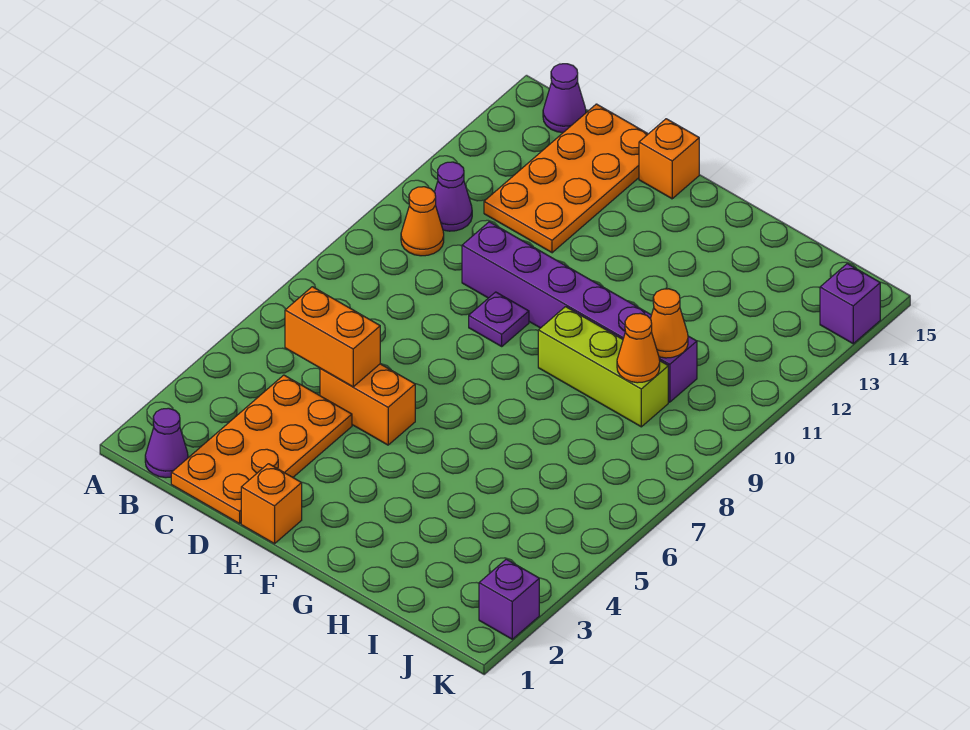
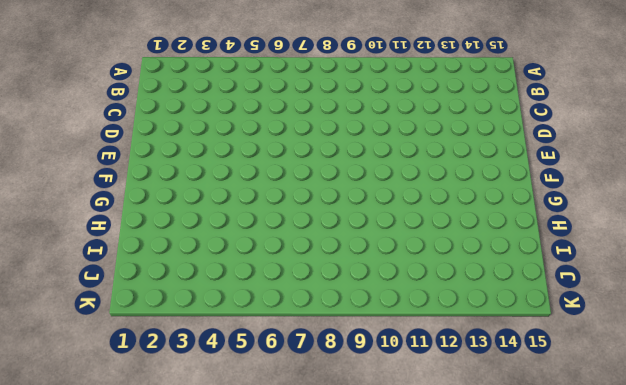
none -> purple cone B1 level 1
none -> orange cone B10 level 1
none -> purple cone B11 level 1

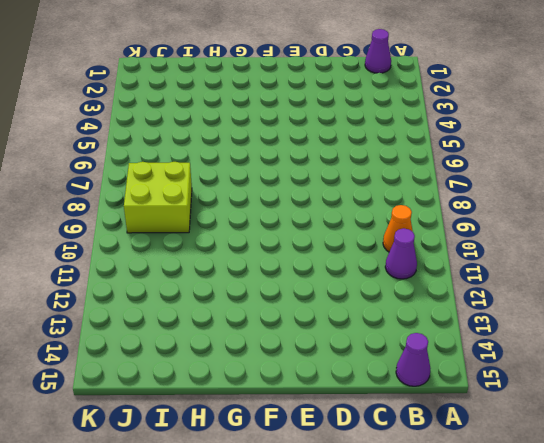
lime brick I8:J9 level 1 -> lime brick G9:I9 level 1
none -> orange plate C1:D4 level 1
none -> orange plate C12:D15 level 1
none -> orange brick D5:E5 level 1

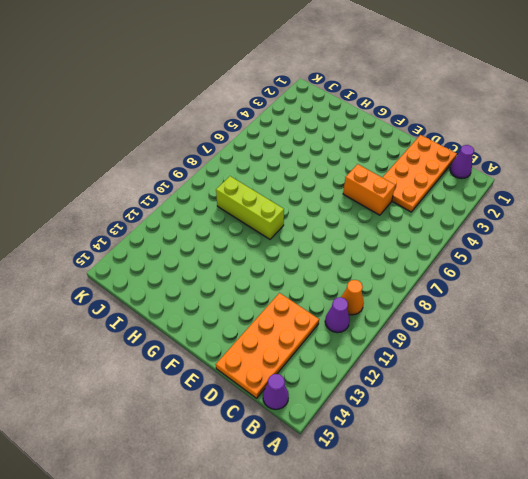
none -> purple brick D10:I10 level 1
none -> orange brick E1 level 1
none -> purple plate E9 level 1

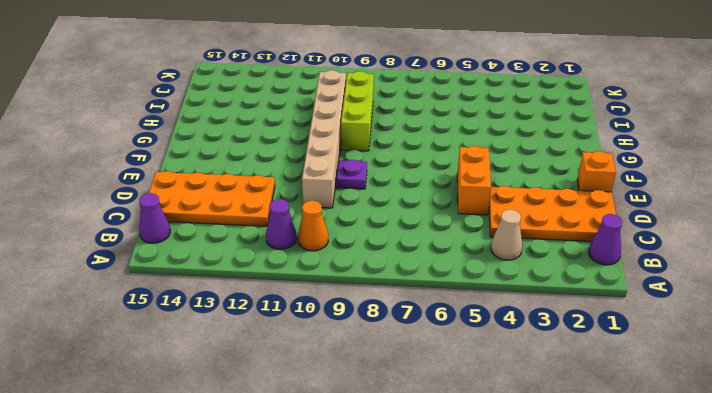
tan cone B4 level 1 -> none
tan brick D10:I10 level 1 -> purple brick D10:I10 level 1
none -> orange brick E15 level 1
none -> purple brick K2 level 1
none -> purple brick K14 level 1

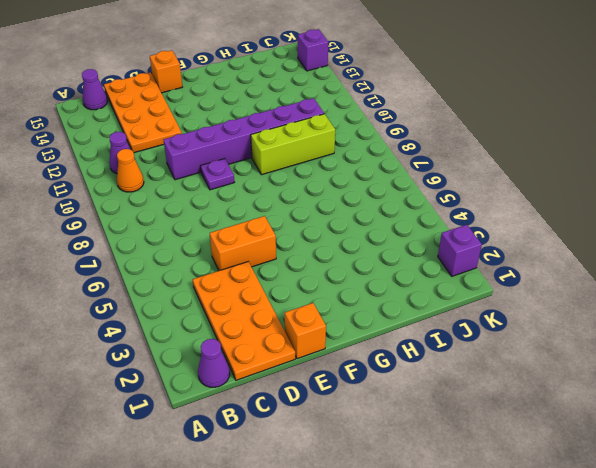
none -> orange brick C5:D5 level 2
none -> orange cone I9 level 2
none -> orange cone I10 level 2

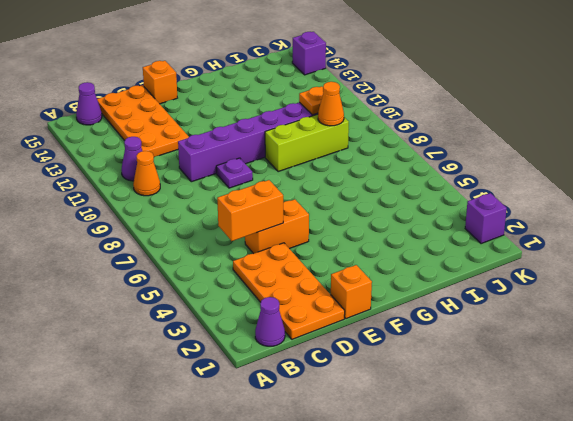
orange plate I10 level 2 -> orange cone I10 level 2

